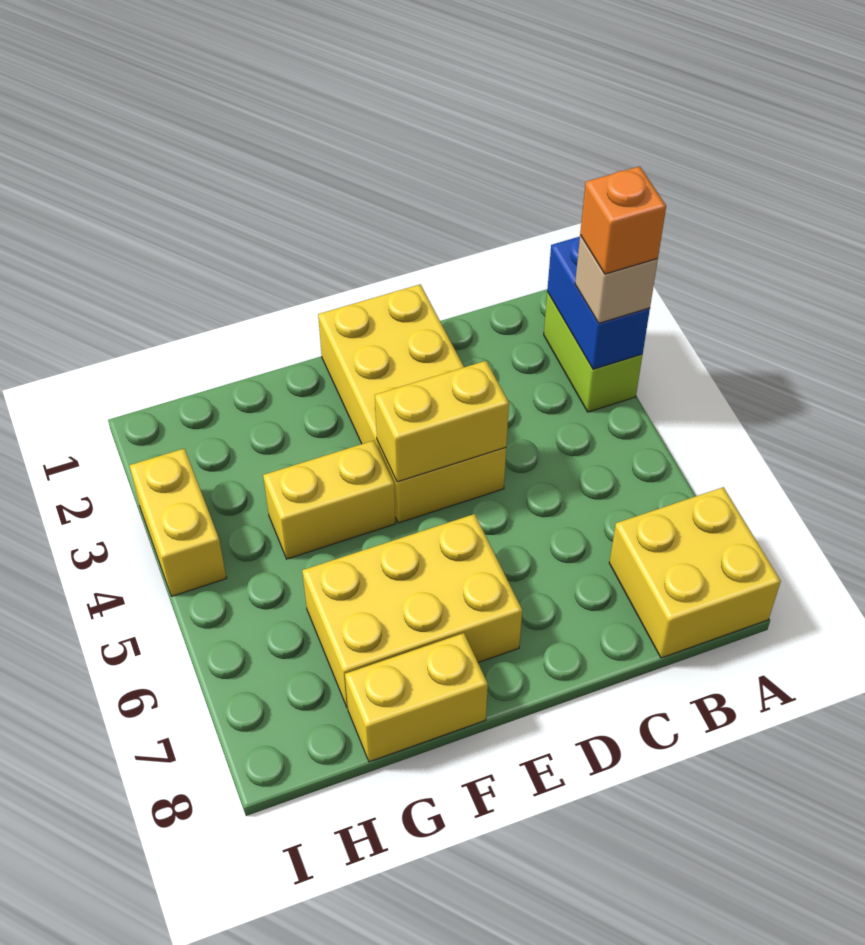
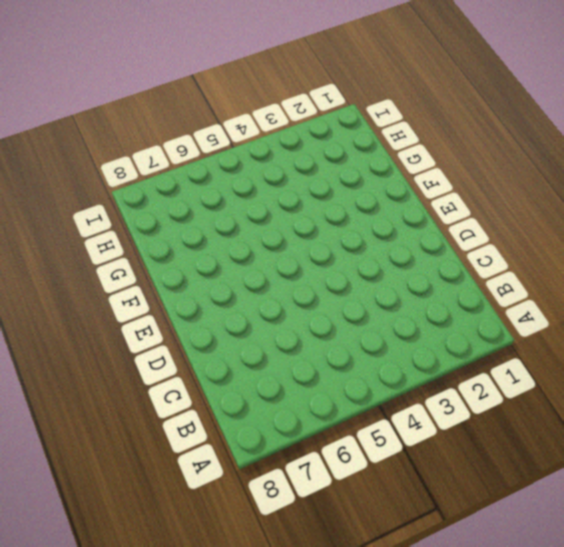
none -> lime brick A2:A3 level 1
none -> yellow brick A7:B8 level 1

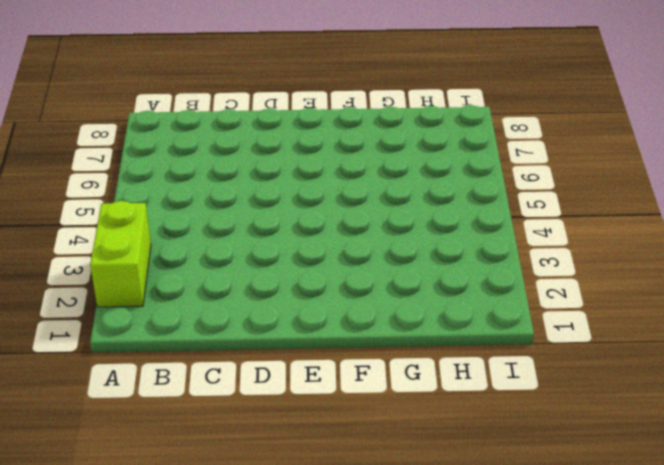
none -> yellow brick A7:B8 level 1
none -> yellow brick D1:E4 level 1

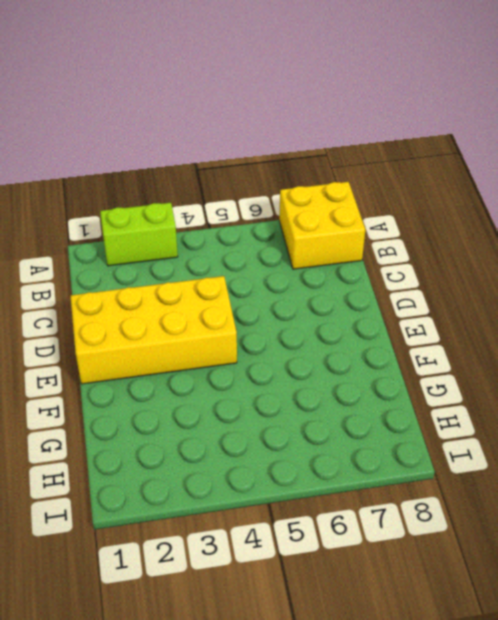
none -> yellow brick E6:G7 level 1
none -> yellow brick F4:G4 level 1

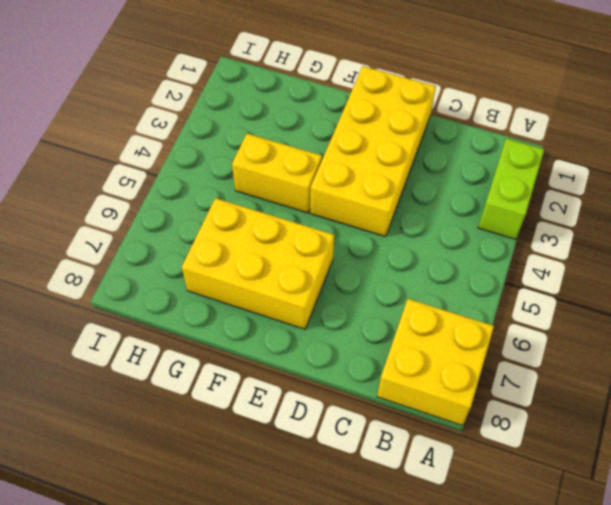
none -> yellow brick F8:G8 level 1
none -> yellow brick I3:I4 level 1

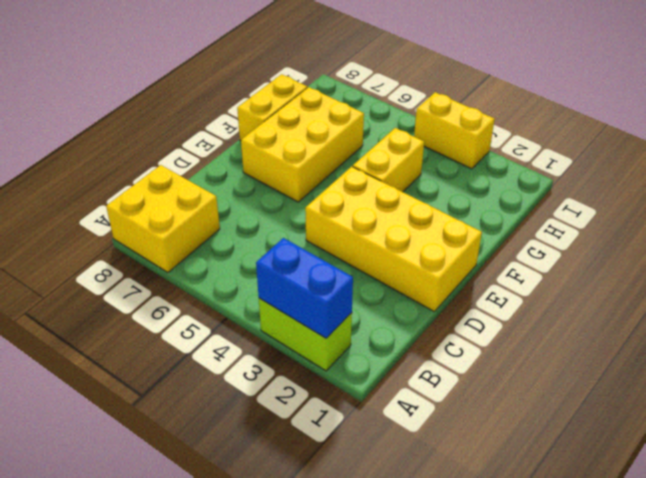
none -> yellow brick D4:E4 level 2
none -> tan brick A3 level 3

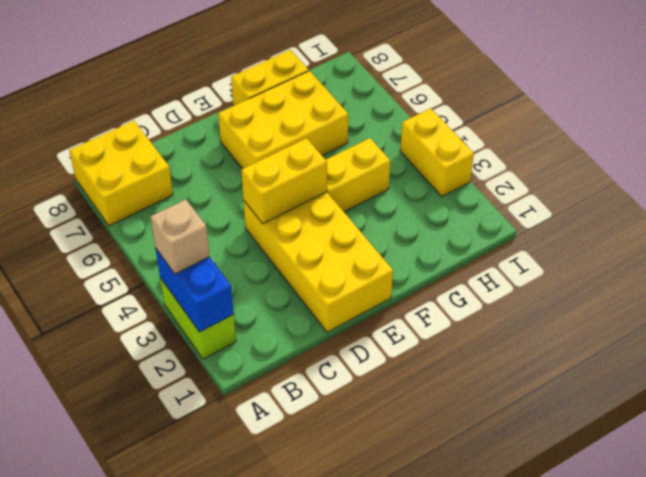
none -> orange brick A3 level 4

